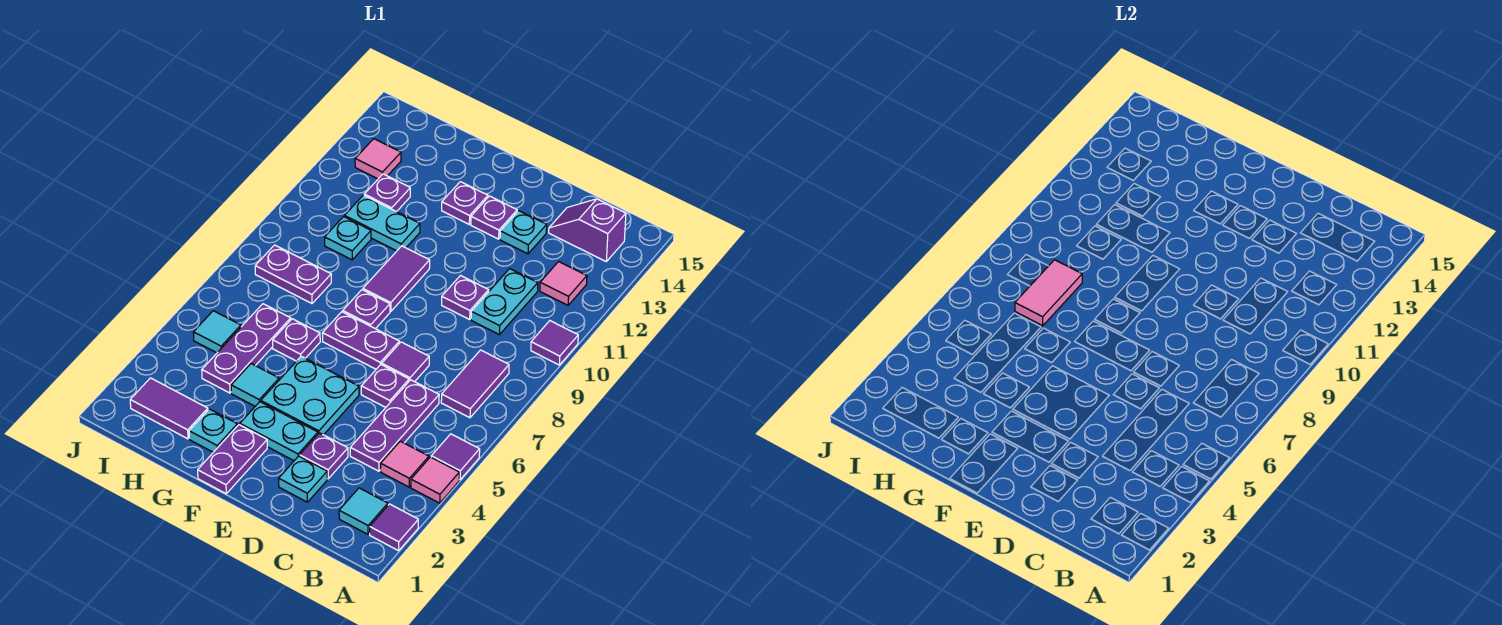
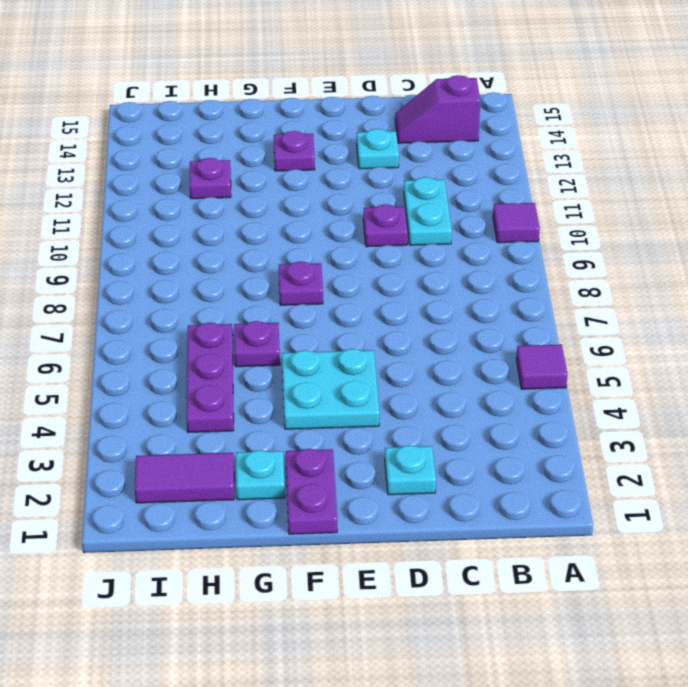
none -> purple tile A2 level 1
none -> pink tile A4 level 1
none -> cyan tile B2 level 1
none -> pink tile B4 level 1

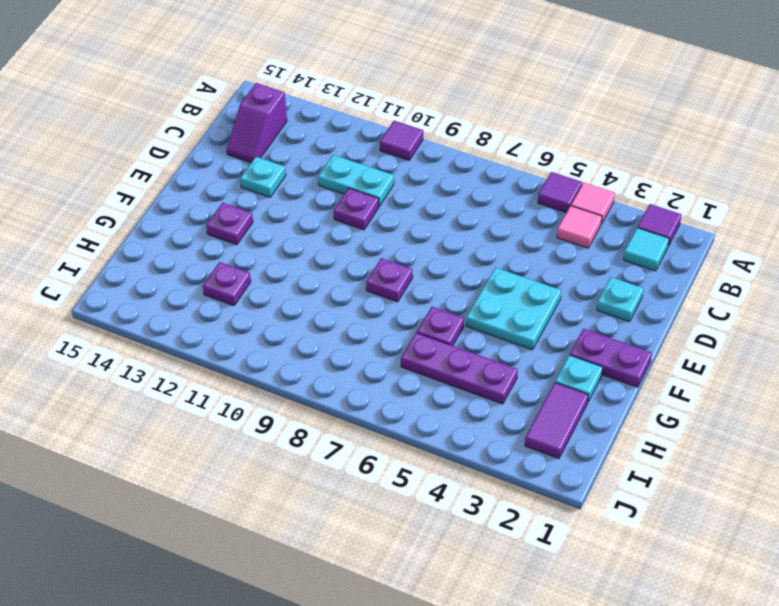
none -> purple tile B7:B8 level 1
none -> pink tile B12 level 1
none -> purple plate C4:C6 level 1
none -> purple plate D3 level 1

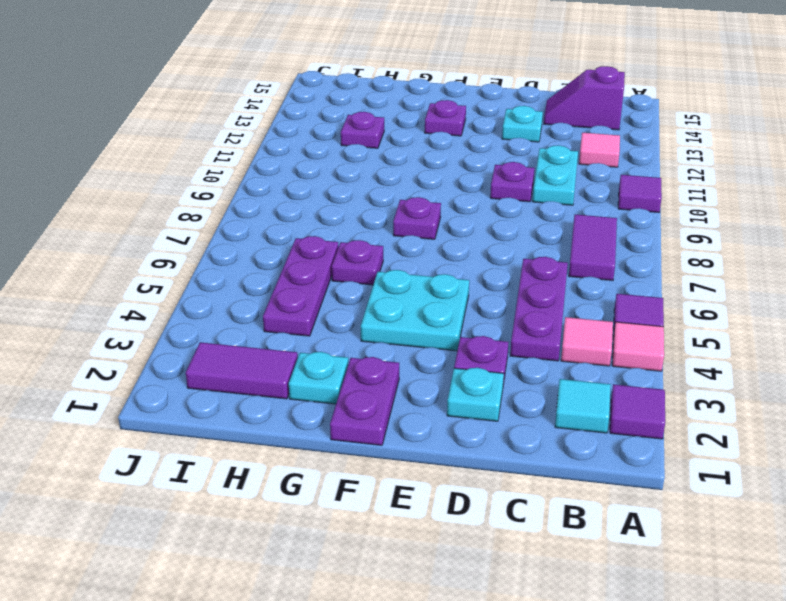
none -> purple plate D6 level 1
none -> purple tile D7 level 1
none -> cyan plate E3:F3 level 1
none -> purple plate E7:F7 level 1

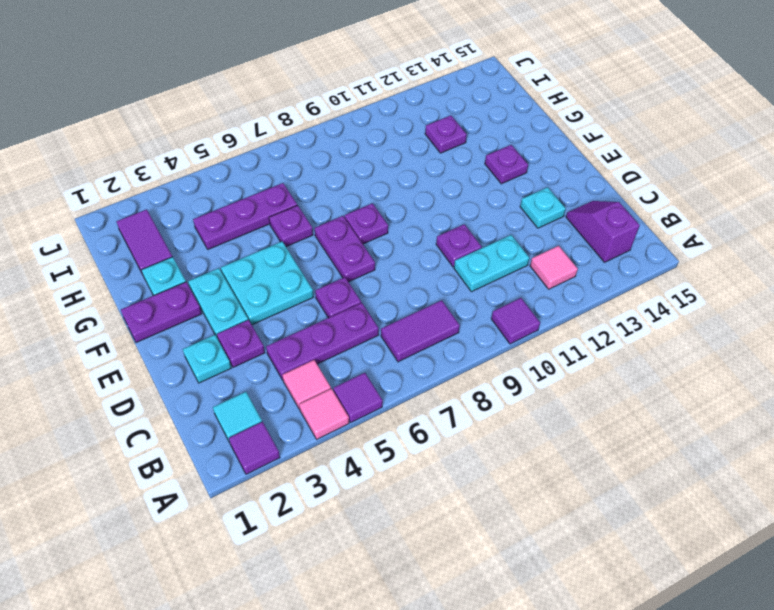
none -> purple tile D7 level 1
none -> purple plate E13 level 1
none -> purple tile F9:F10 level 1
none -> cyan tile G4 level 1

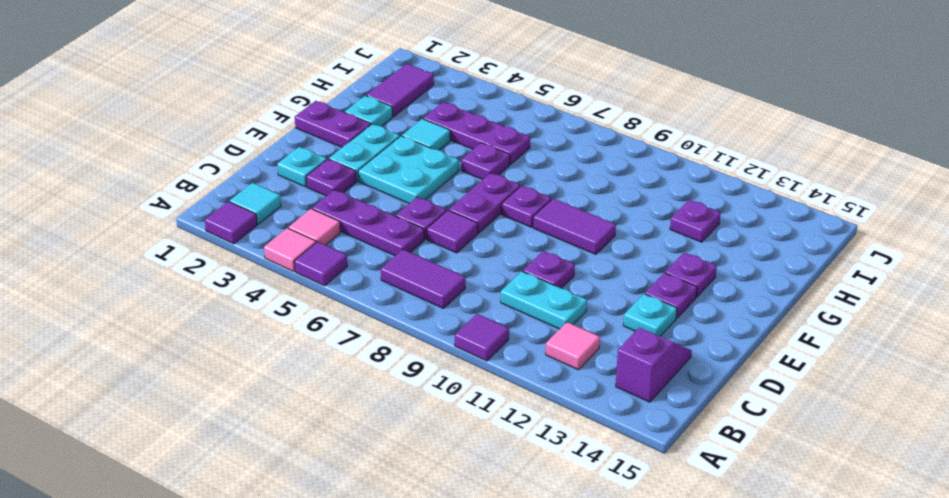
none -> cyan plate G11:H11 level 1
none -> purple plate H8:I8 level 1
none -> cyan plate H10 level 1
none -> cyan tile I5 level 1

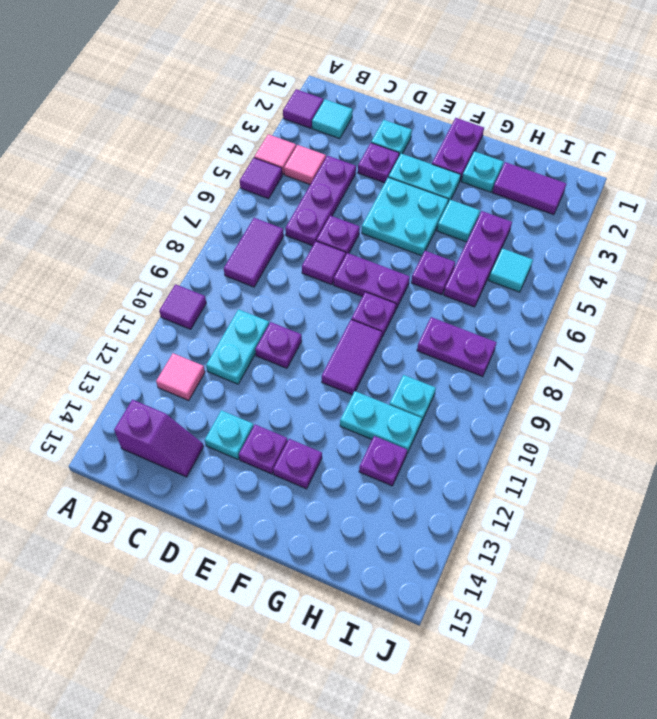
none -> pink tile I13 level 1
none -> pink tile H7:H8 level 2

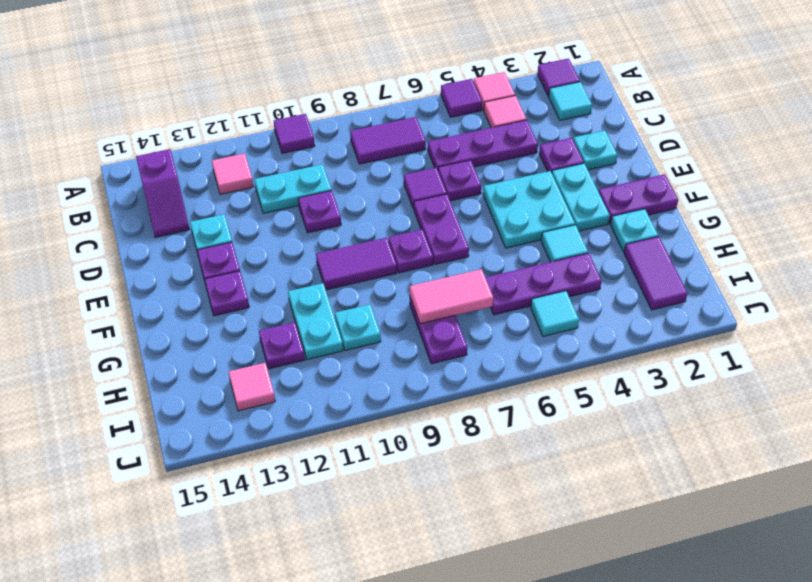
none -> purple plate G6 level 1

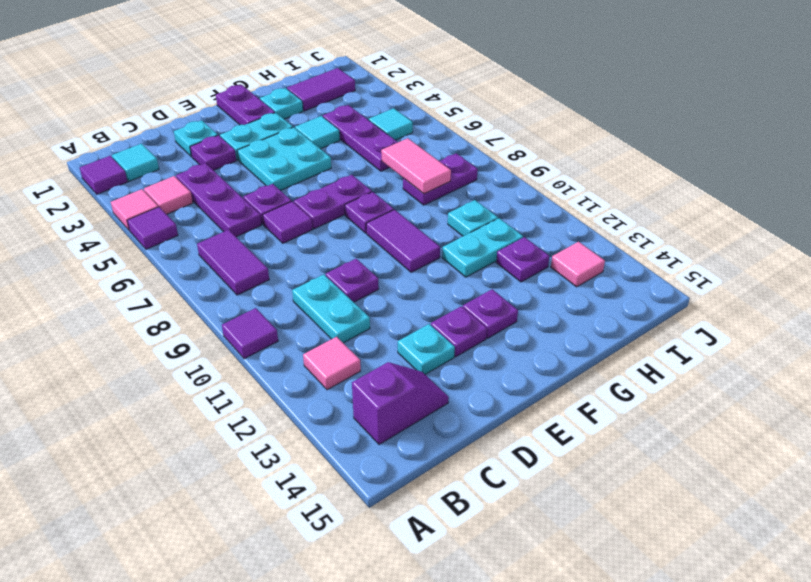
none -> purple plate G6 level 1

